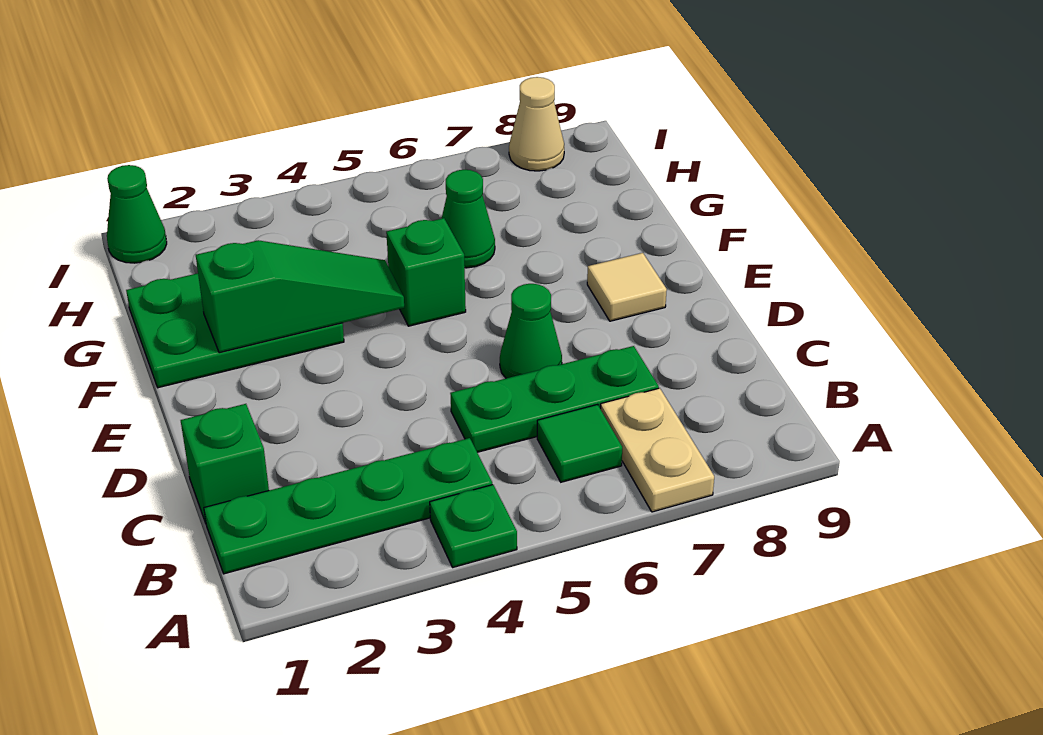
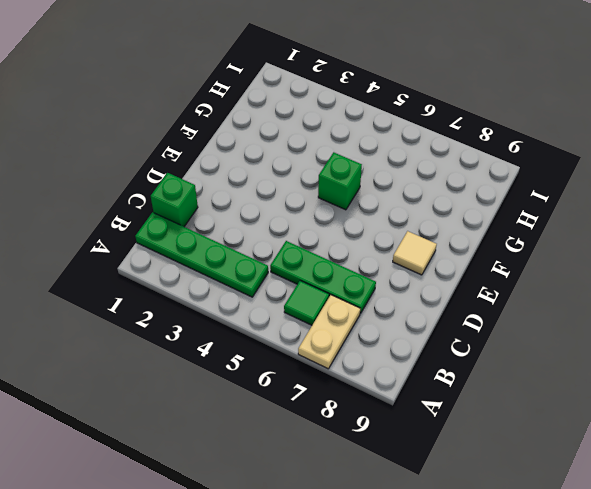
none -> green plate A4 level 1
none -> green cone D6 level 1
none -> green plate F1:G3 level 1

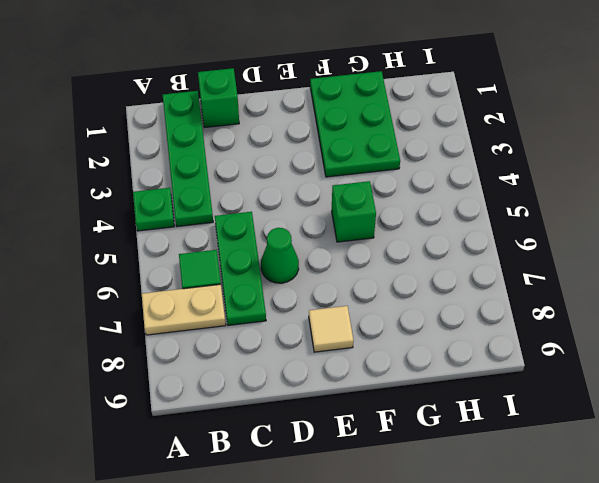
none -> green cone G6 level 1
none -> green cone I1 level 1
none -> tan cone I8 level 1

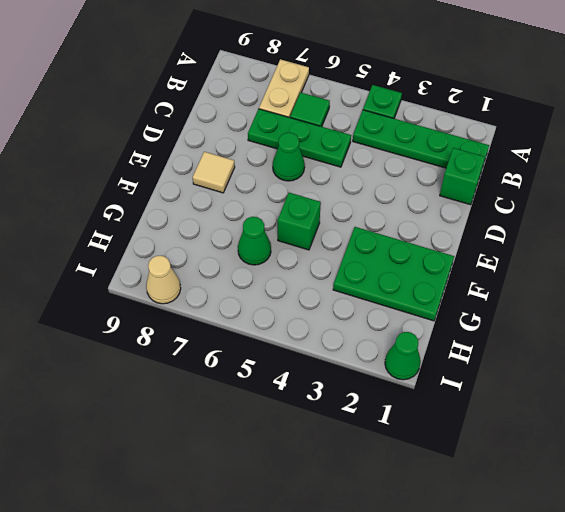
none -> green slope F2:F4 level 2 top 2

